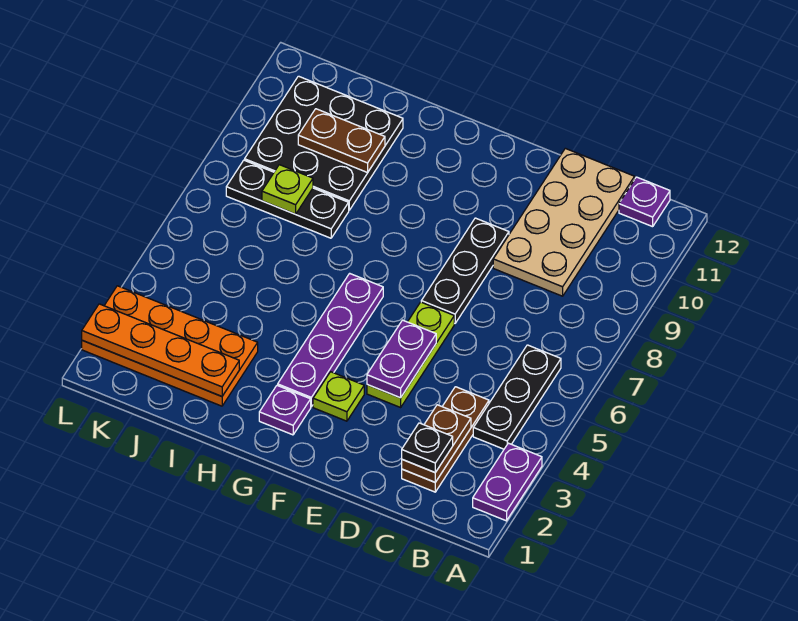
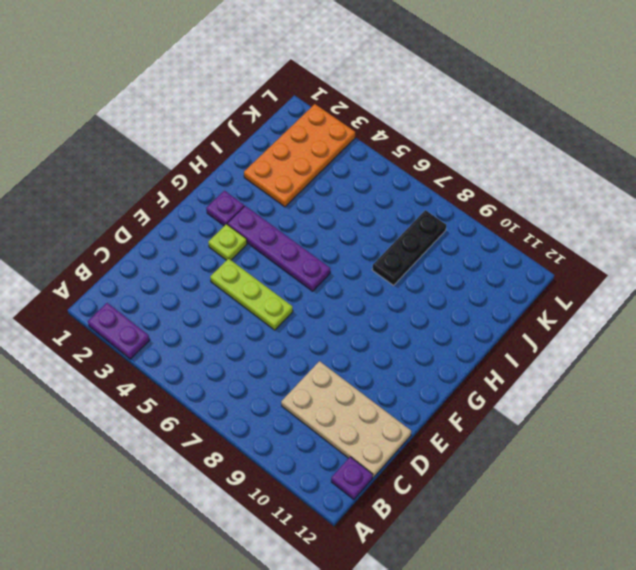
none -> black plate B4:B6 level 1
none -> brown plate C2:C4 level 1
none -> black plate E7:E9 level 1

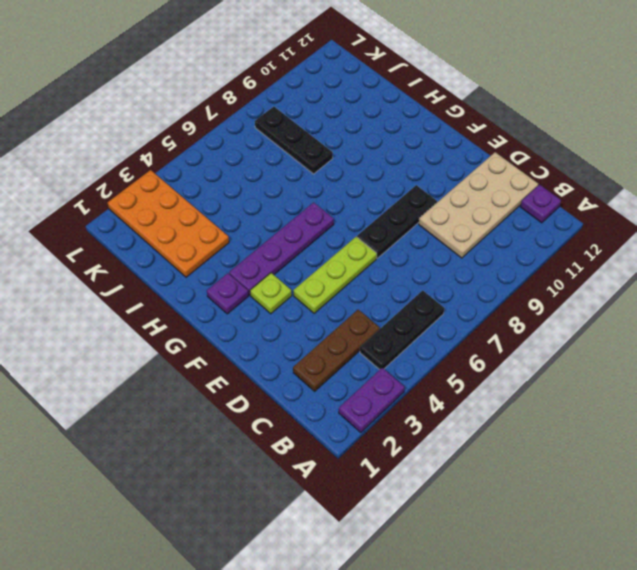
none -> black plate I9:K11 level 1
none -> brown plate C2:C3 level 2
none -> purple plate E4:E5 level 2

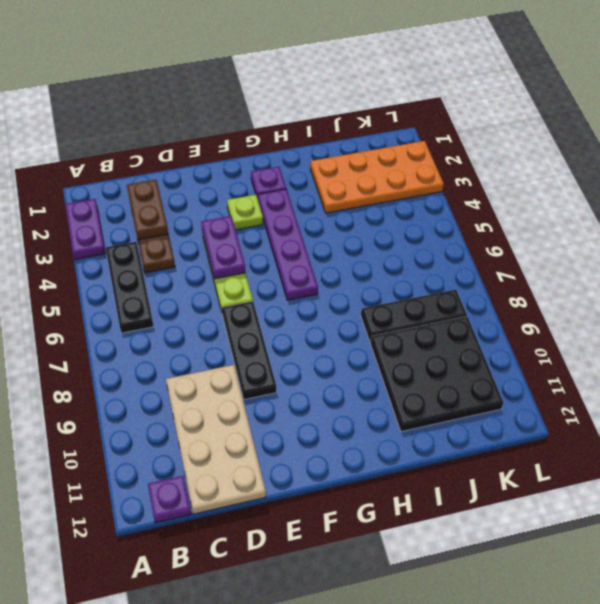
none -> orange plate I2:L2 level 2
none -> brown plate I10:J10 level 2
none -> lime plate J8 level 2

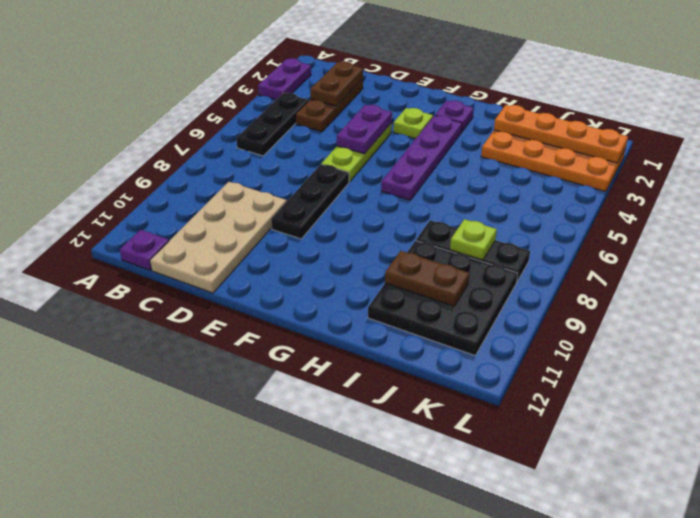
none -> black plate C2 level 3

